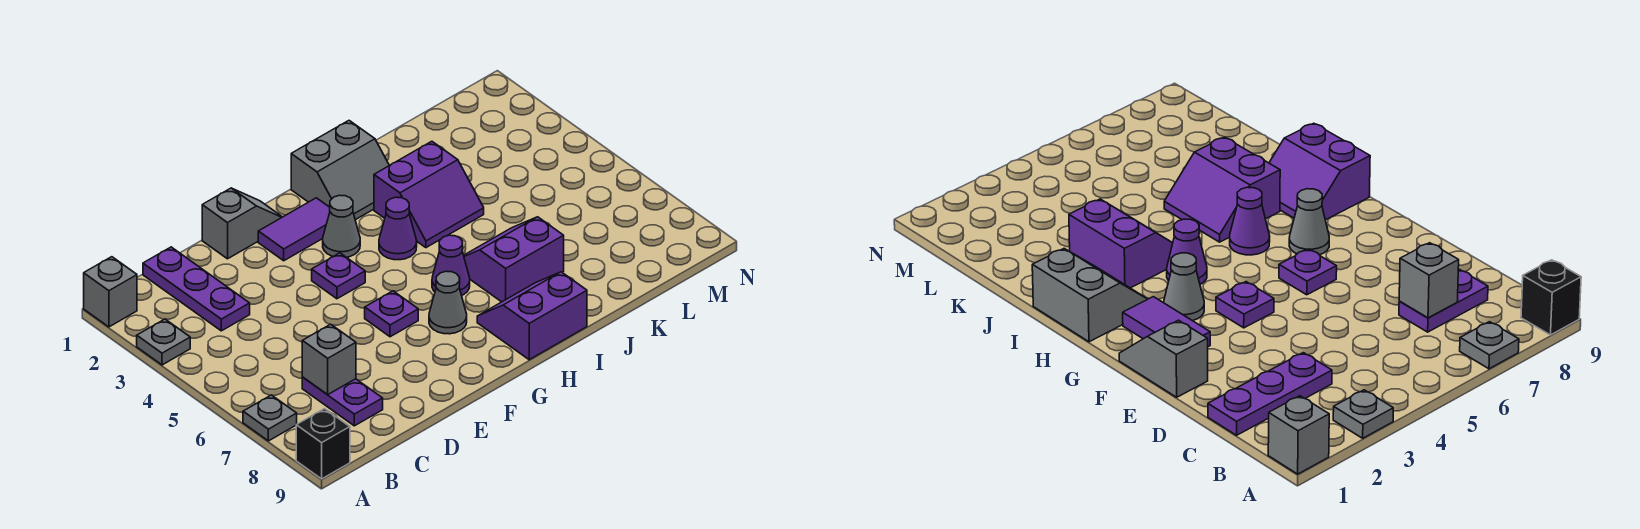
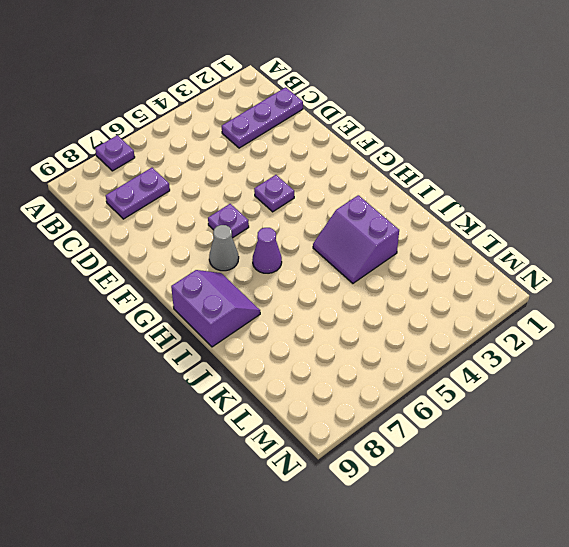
purple plate A7 level 1 -> grey plate A7 level 1
none -> grey brick A1 level 1
none -> grey plate A3 level 1
none -> black brick A9 level 1

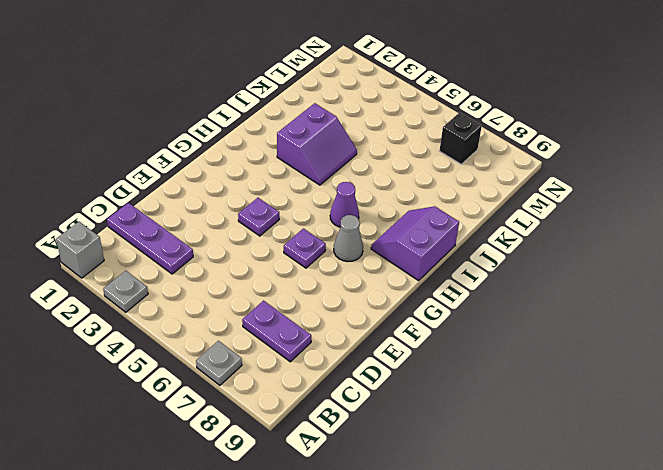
black brick M7 level 1 -> black brick A9 level 1
none -> grey slope E1:F1 level 1 top E
none -> purple tile F2:G2 level 1
none -> grey cone G3 level 1

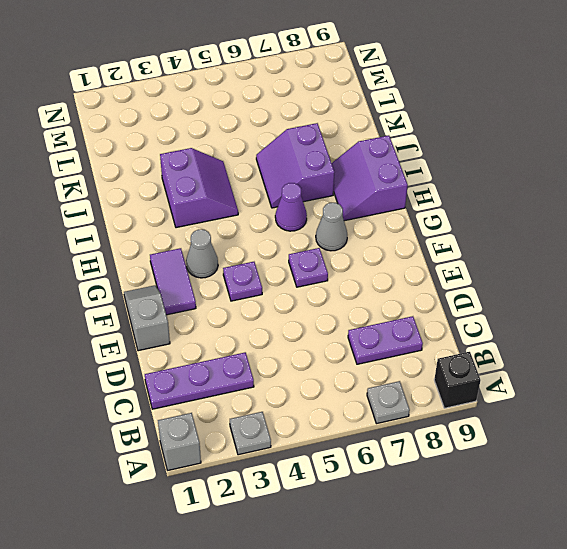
none -> grey slope H1:I2 level 1 top 1
none -> purple cone H4 level 1
none -> grey brick C7 level 2

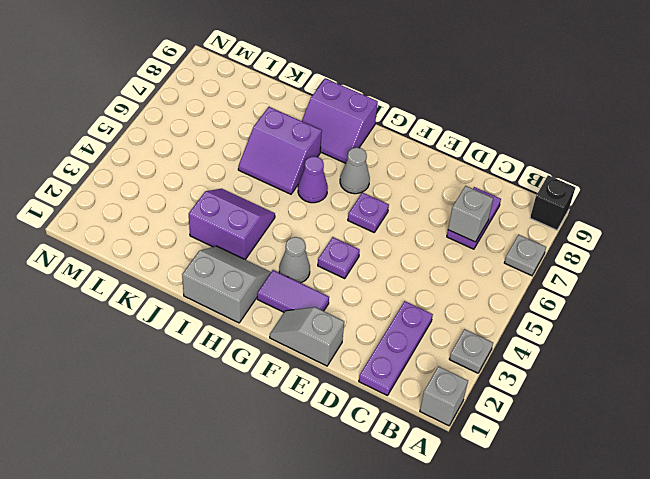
none -> purple cone H4 level 1

